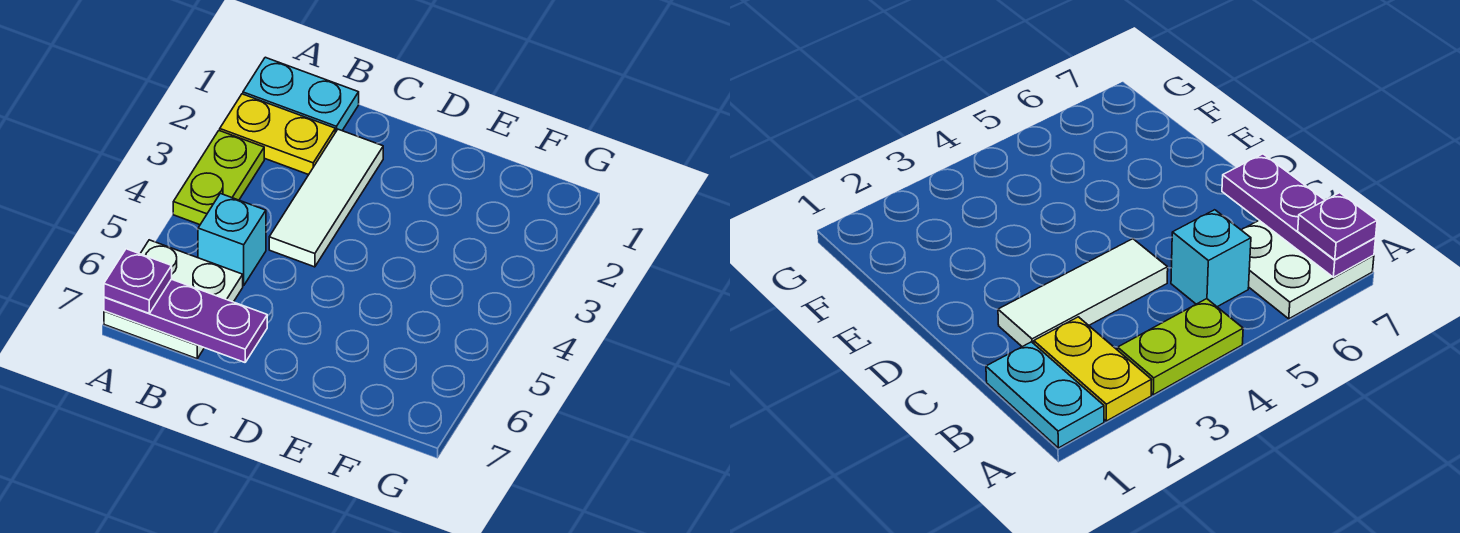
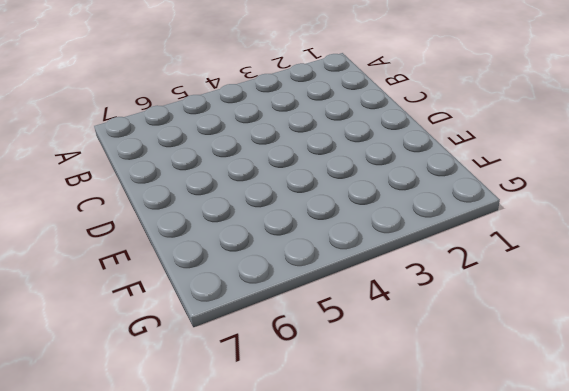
none -> cyan plate A1:B1 level 1
none -> yellow plate A2:B2 level 1

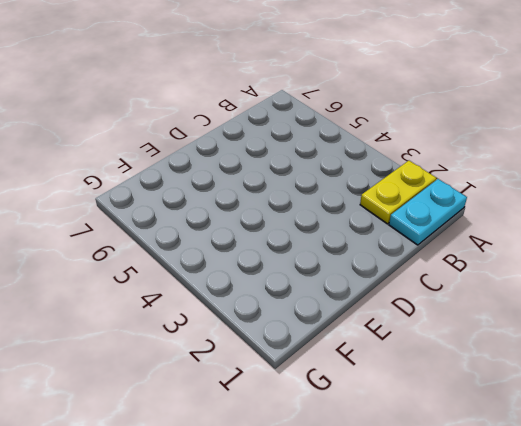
none -> lime plate A3:A4 level 1
none -> white plate A6:B7 level 1

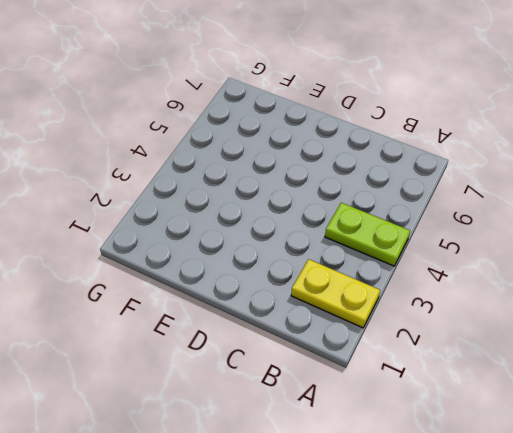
lime plate A4:B4 level 1 -> lime plate A3:A4 level 1
none -> cyan plate A1:B1 level 1
none -> white plate A6:B7 level 1

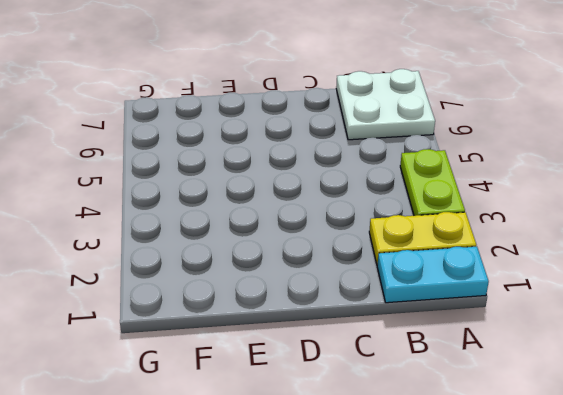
none -> cyan brick B5 level 1
none -> white tile C2:C4 level 1

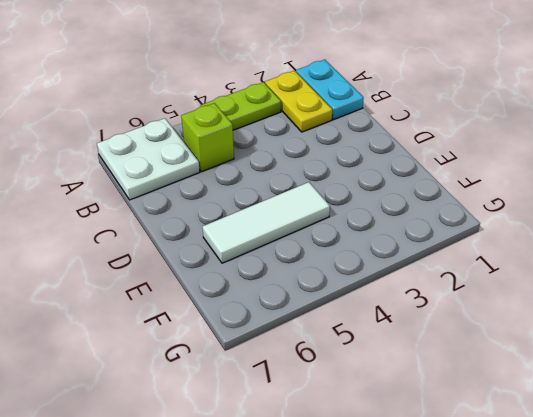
lime brick B5 level 1 -> cyan brick B5 level 1
white tile E4:E6 level 1 -> white tile C2:C4 level 1
none -> purple plate A7:C7 level 2
none -> purple plate A7 level 3

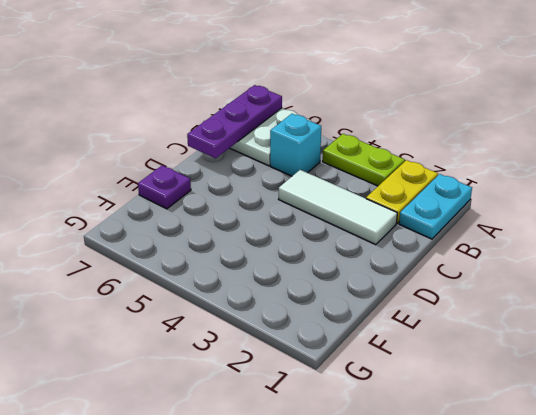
purple plate E7 level 1 -> purple plate A7 level 3

